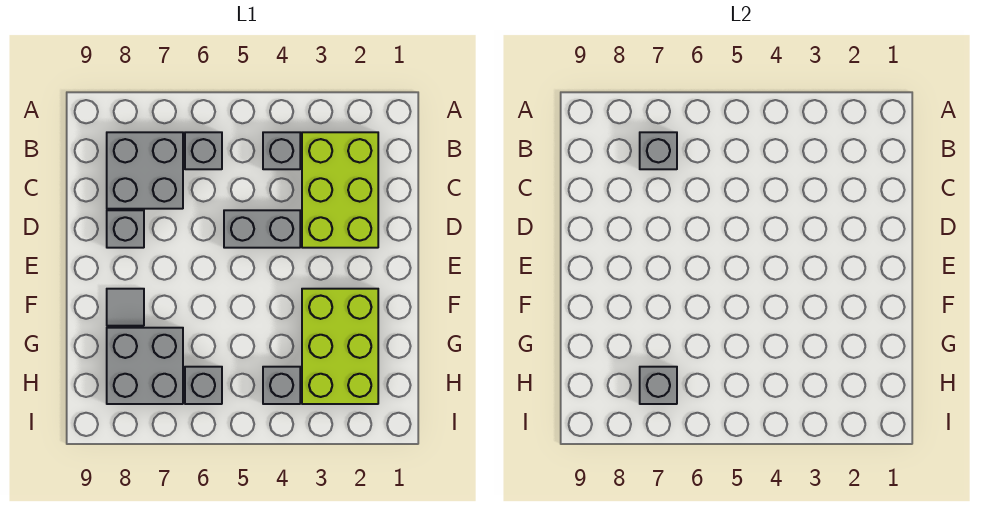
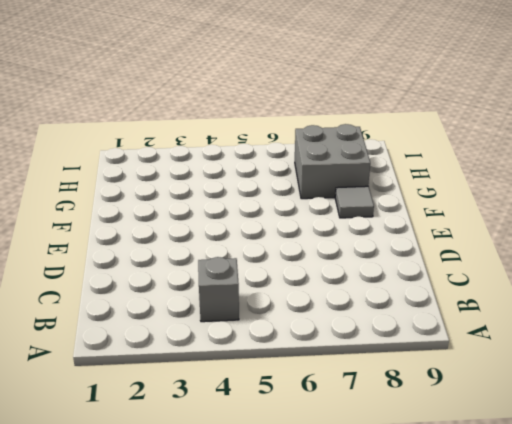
none -> lime brick B2:D3 level 1
none -> grey brick B6 level 1
none -> grey brick B7:C8 level 1

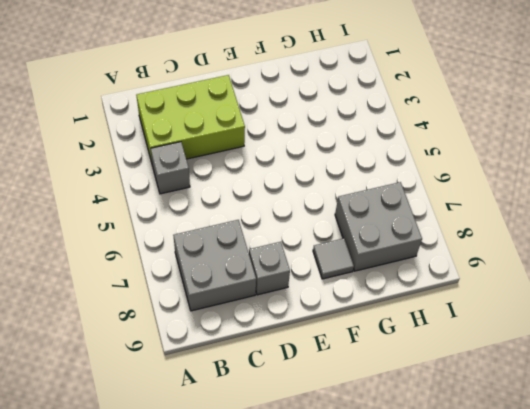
none -> grey brick B6 level 1
none -> grey brick D4:D5 level 1
none -> lime brick F2:H3 level 1

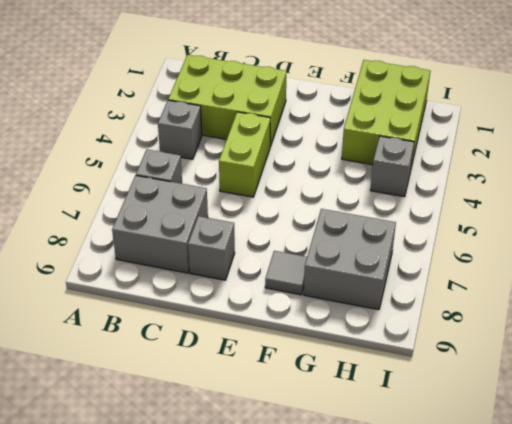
lime brick D4:D5 level 1 -> grey brick D4:D5 level 1
lime brick G1:H3 level 1 -> lime brick F2:H3 level 1
none -> grey brick H6 level 1
none -> grey brick B7 level 2
none -> grey brick H7 level 2

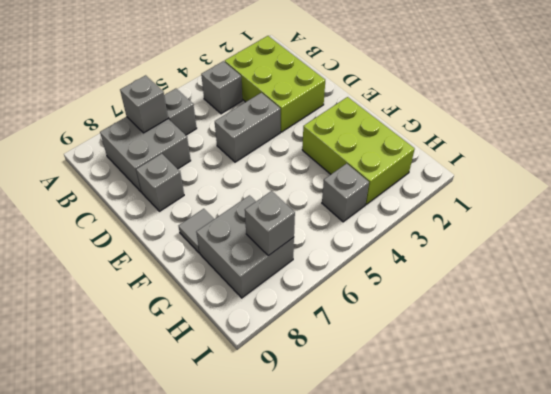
none -> grey brick H6 level 1

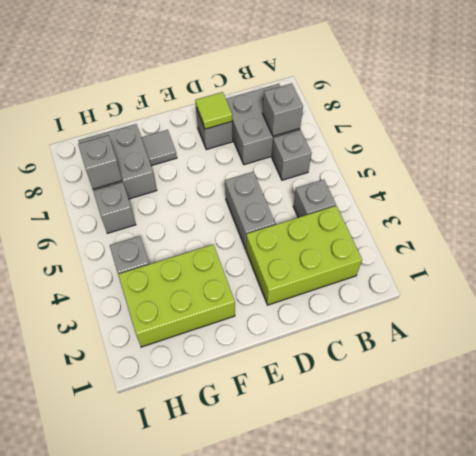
lime tile D8 level 2 -> none

